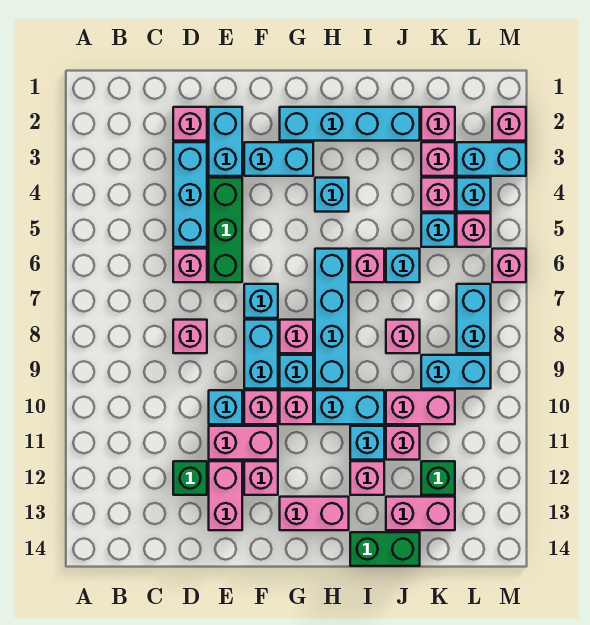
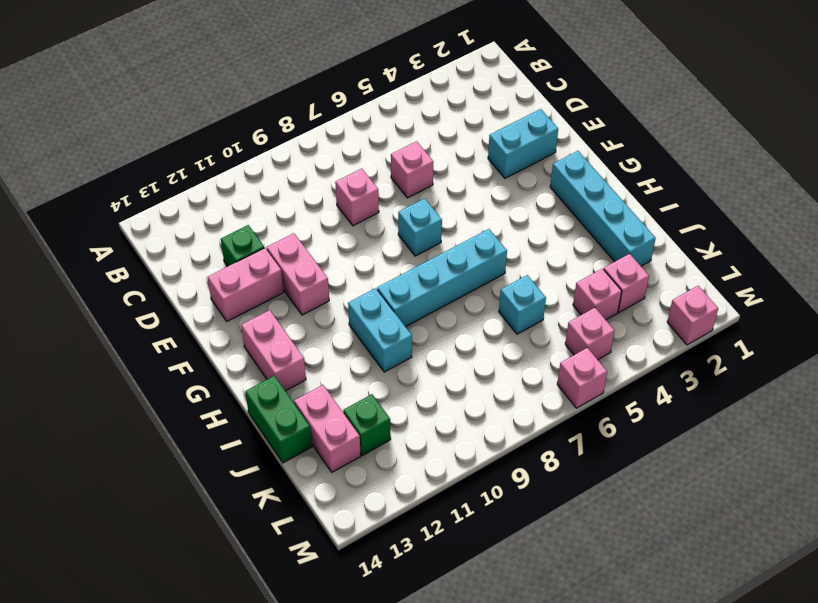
none -> pink brick D2 level 1
none -> cyan brick D3:D5 level 1
none -> green brick E4:E6 level 1
none -> cyan brick E10 level 1

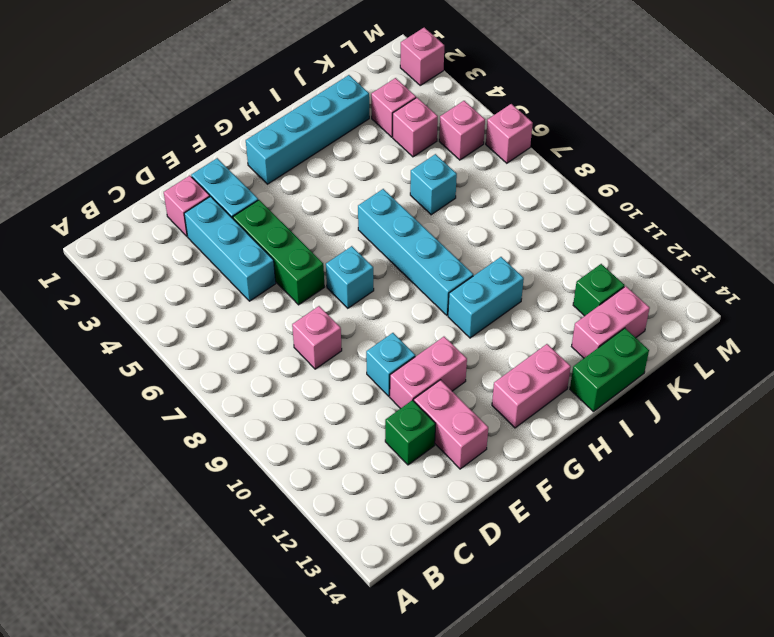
none -> pink brick D6 level 1
none -> cyan brick F3:G3 level 1
none -> cyan brick F8:F9 level 1
none -> pink brick F10 level 1

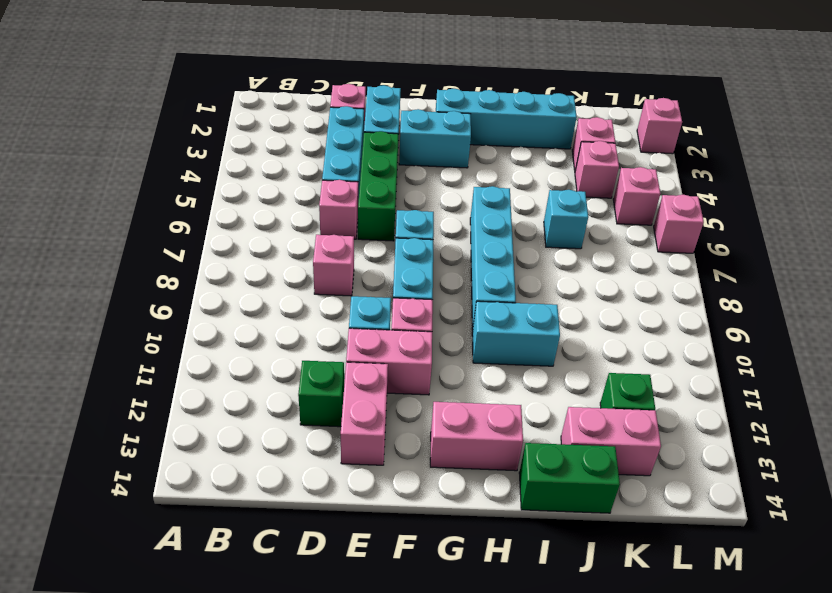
none -> pink brick F12 level 1
none -> pink brick G8 level 1
none -> cyan brick G9 level 1
none -> pink brick G10 level 1

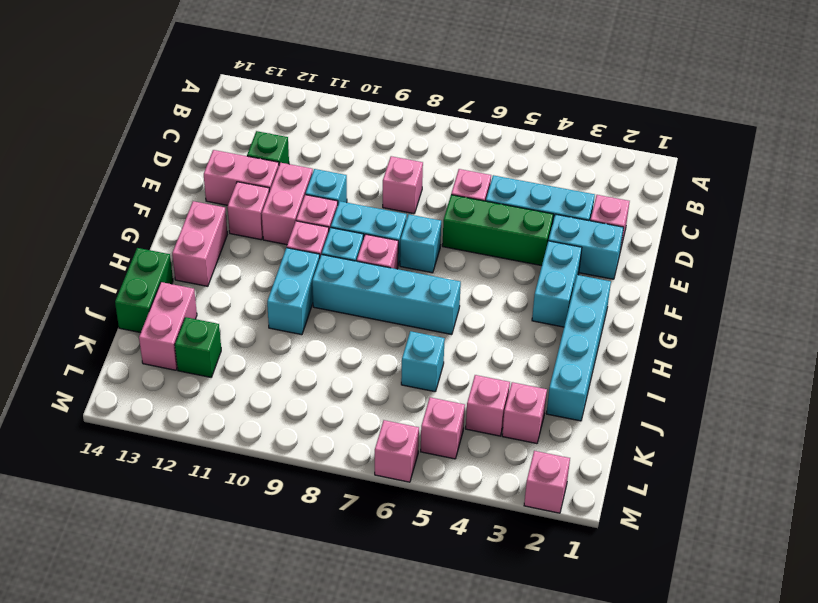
none -> cyan brick H4 level 1
none -> pink brick I6 level 1
none -> cyan brick I11 level 1
none -> pink brick I12 level 1

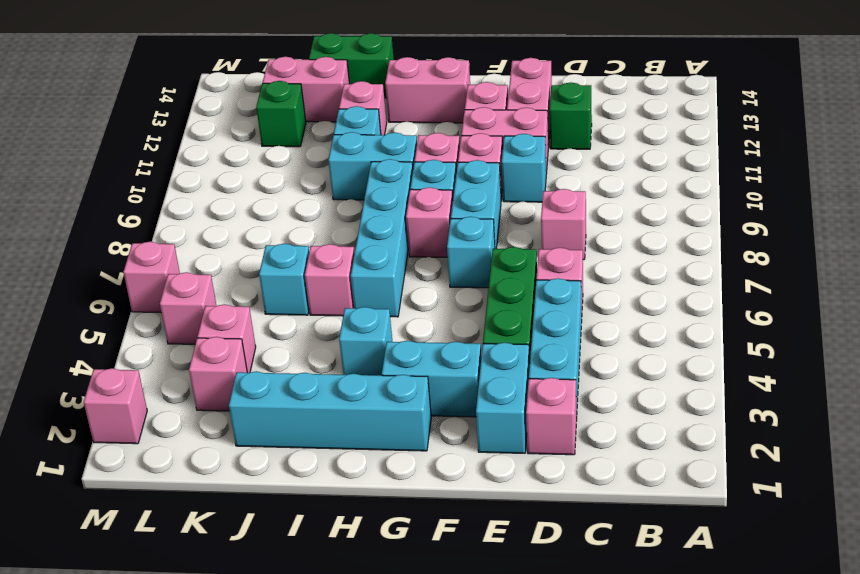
none -> pink brick J8 level 1
none -> pink brick J10:K10 level 1
none -> pink brick J11 level 1
none -> pink brick K2 level 1

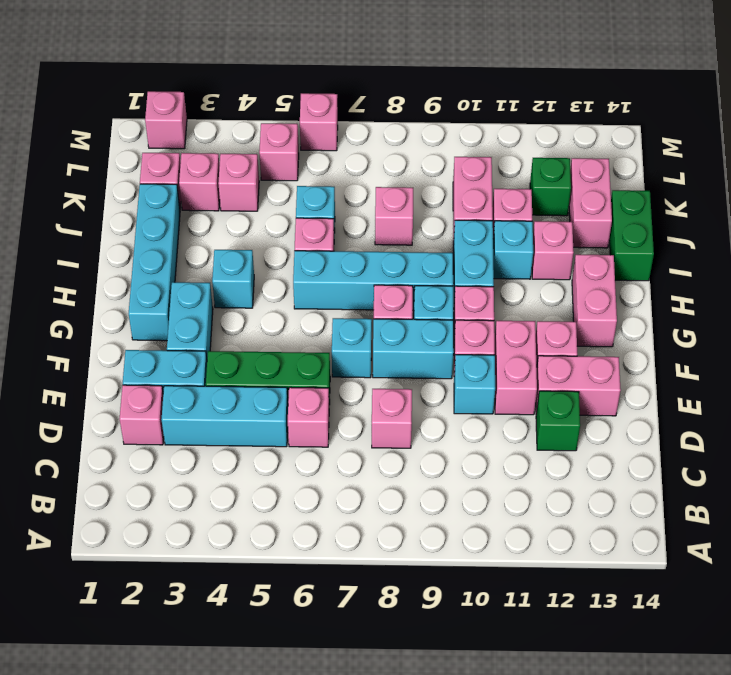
none -> cyan brick K5 level 1
none -> cyan brick K9:L9 level 1
none -> cyan brick L3:M3 level 1
none -> cyan brick L4 level 1

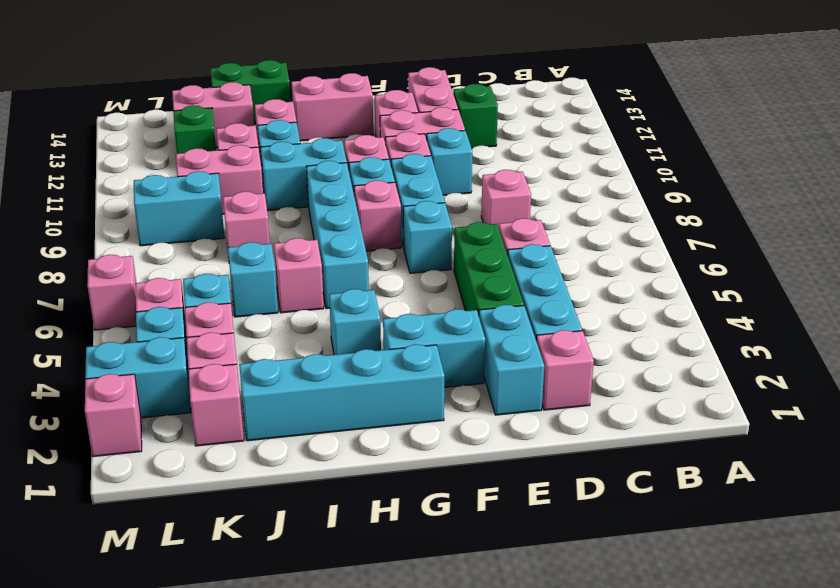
none -> cyan brick L7:L8 level 1

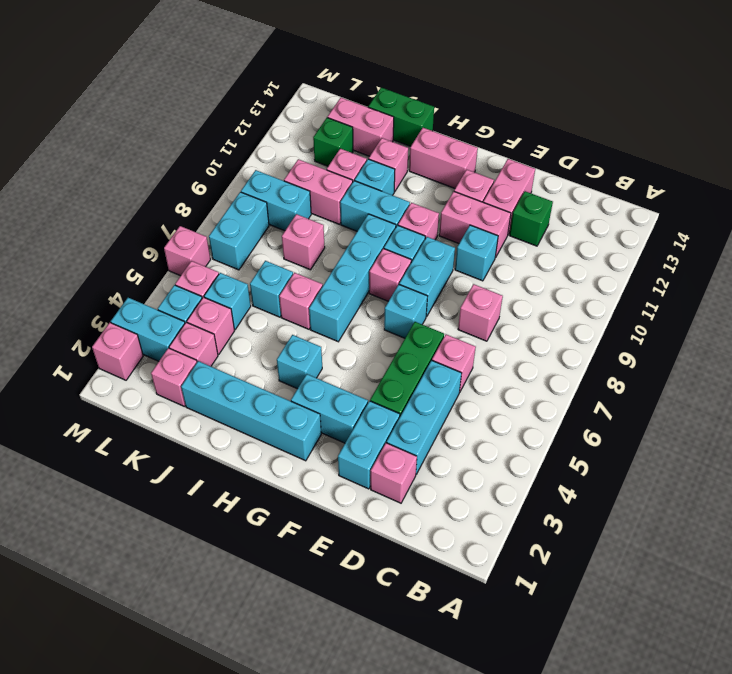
none -> pink brick F10 level 1

